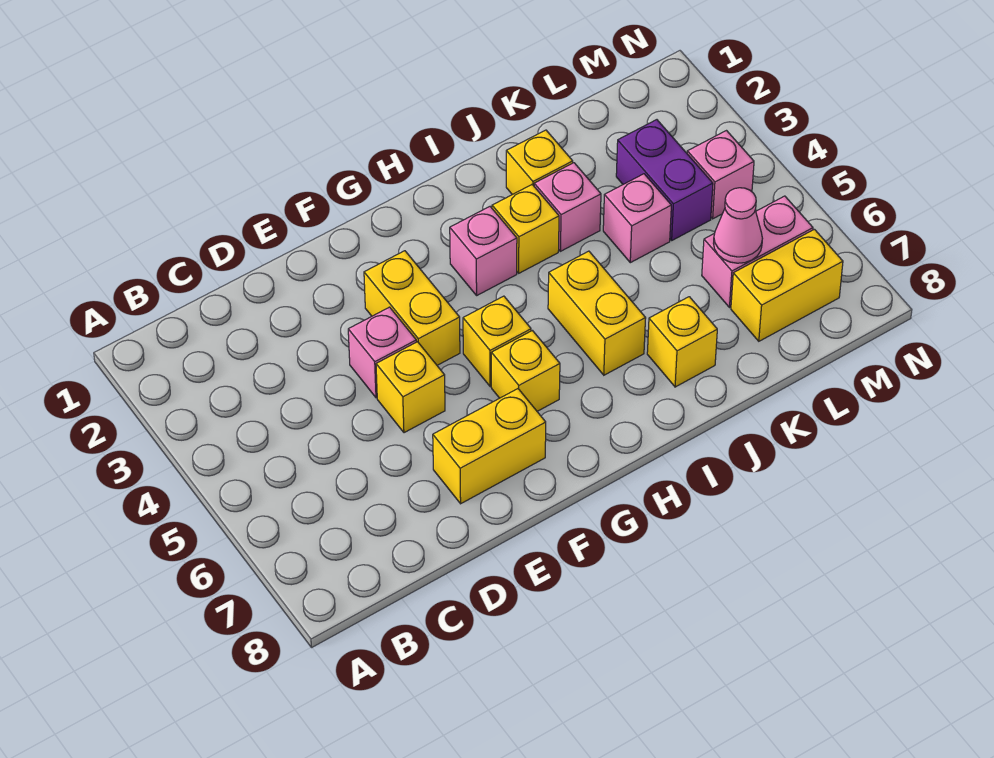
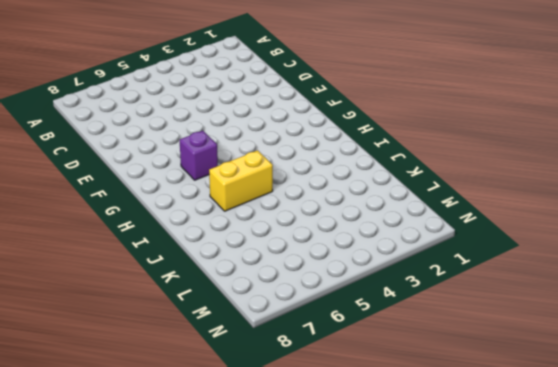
purple brick G6 level 1 -> yellow brick G6 level 1
none -> pink brick E4 level 1
none -> yellow brick E5 level 1
none -> yellow brick E7:F7 level 1

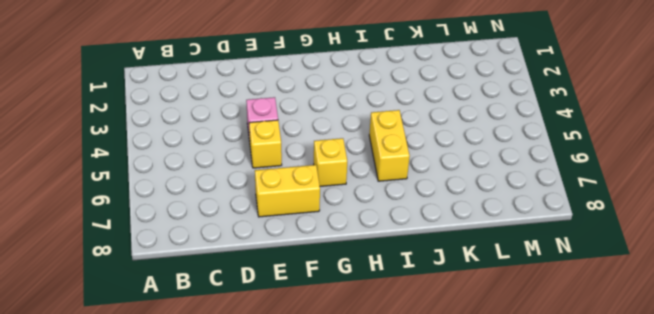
none -> yellow brick F3:F4 level 1
none -> yellow brick G5 level 1
none -> pink brick H3 level 1

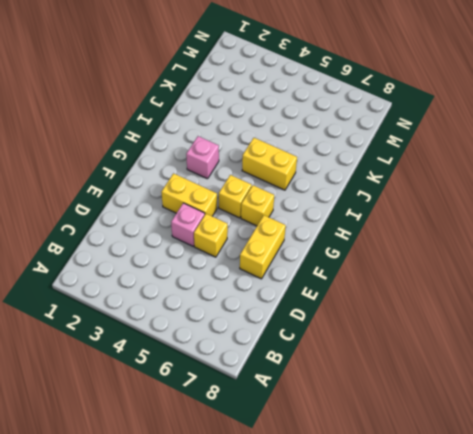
none -> yellow brick I3 level 1
none -> yellow brick J2 level 1
none -> pink brick J3 level 1

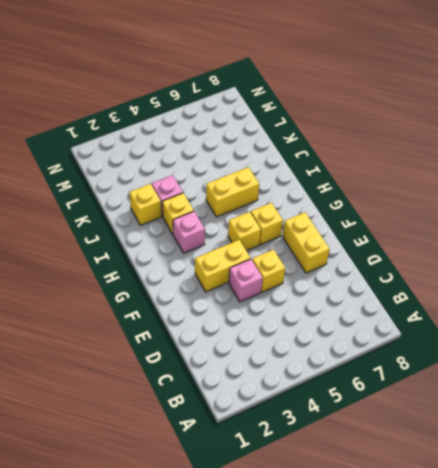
none -> yellow brick J7 level 1
none -> pink brick K4 level 1
none -> purple brick L3:L4 level 1

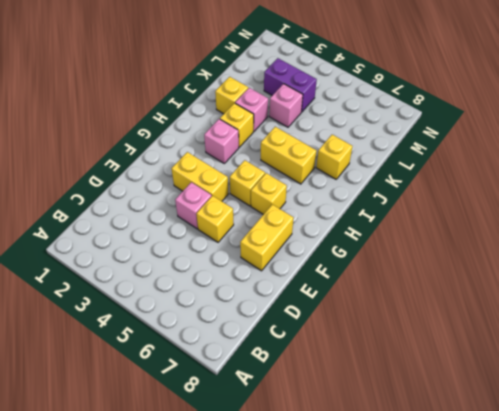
none -> pink brick L6:M6 level 1
none -> yellow brick L7:M7 level 1
none -> pink brick M4 level 1

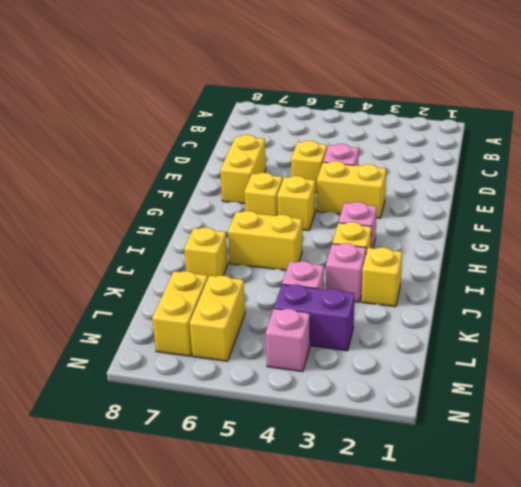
yellow brick L6:M6 level 1 -> pink brick L6:M6 level 1
none -> pink cone L6 level 2

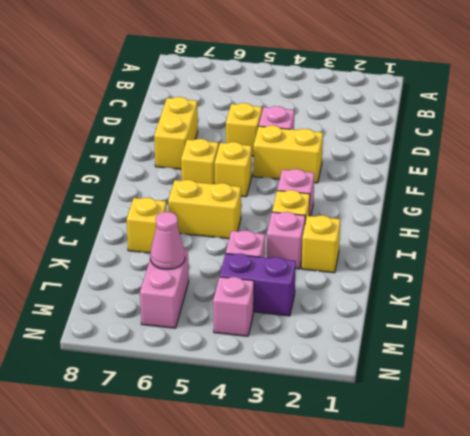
none -> yellow brick L7:M7 level 1

